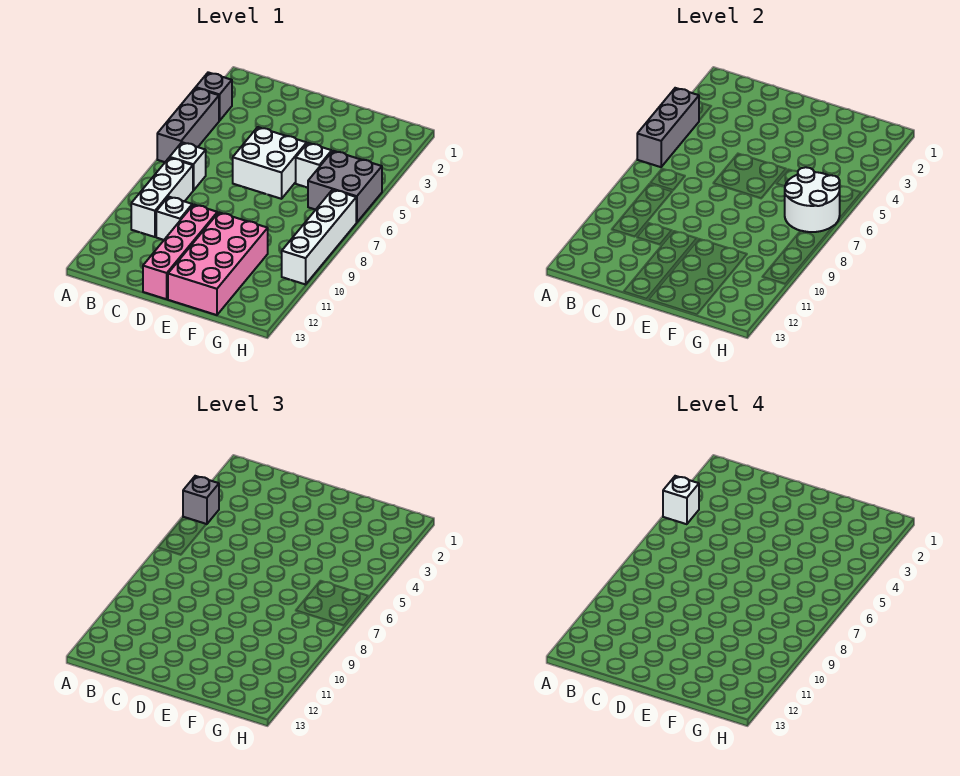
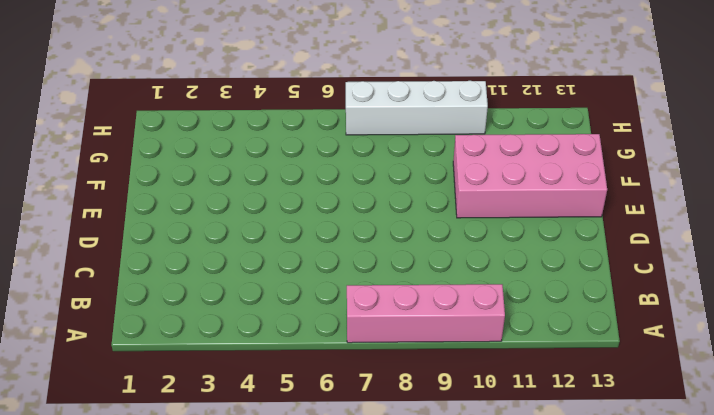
pink brick A7:A10 level 1 -> pink brick D10:D13 level 1
none -> grey brick A3 level 1
none -> grey brick A4:A6 level 1
none -> white brick B7 level 1

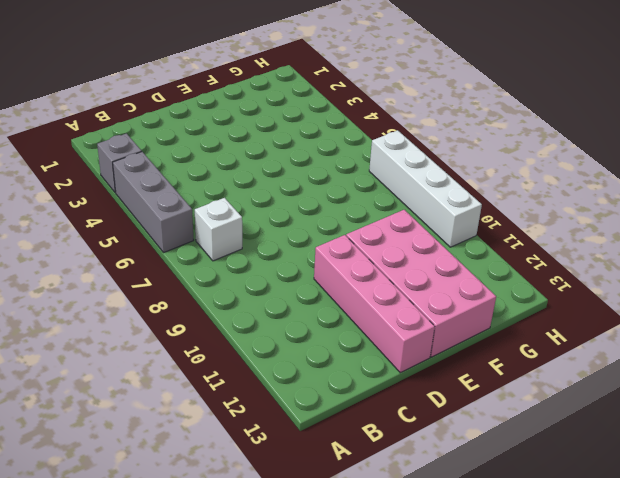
none -> white brick B8:B10 level 1
none -> white brick C10 level 1
none -> white brick D5:E6 level 1

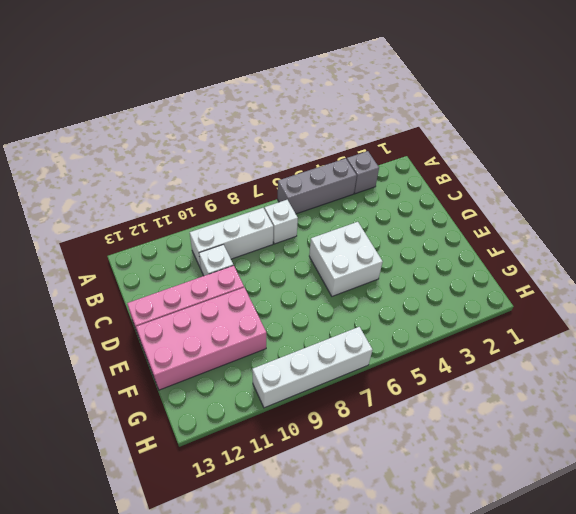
none -> white brick F5 level 1
none -> grey brick G5:H6 level 1
none -> grey brick A4:A6 level 2

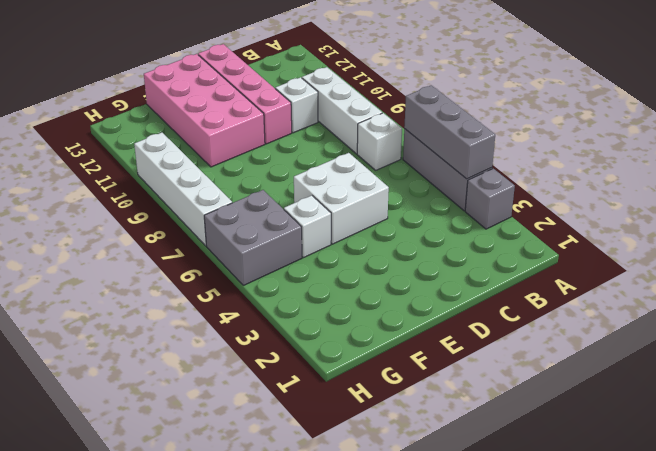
none -> white round brick G6:H7 level 2
none -> grey brick A4 level 3
none -> white brick A4 level 4

